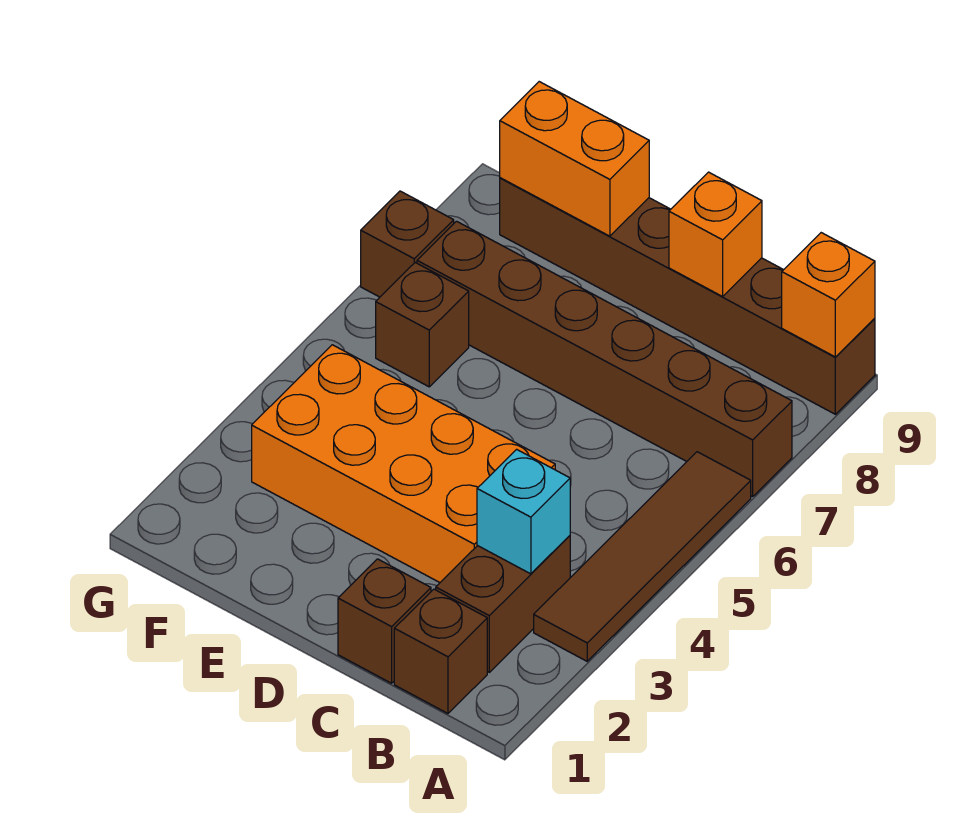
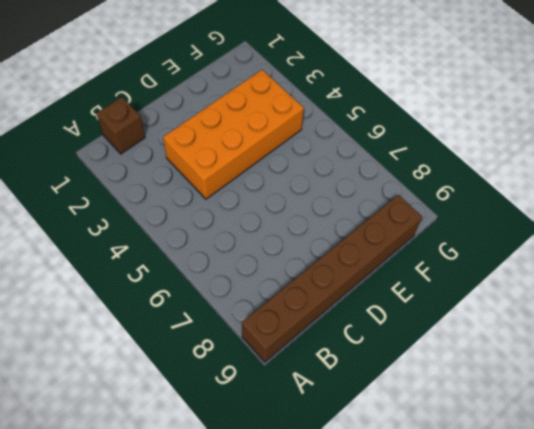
none -> brown tile A3:A6 level 1
none -> brown brick A7:F7 level 1
none -> brown brick B2:B3 level 1

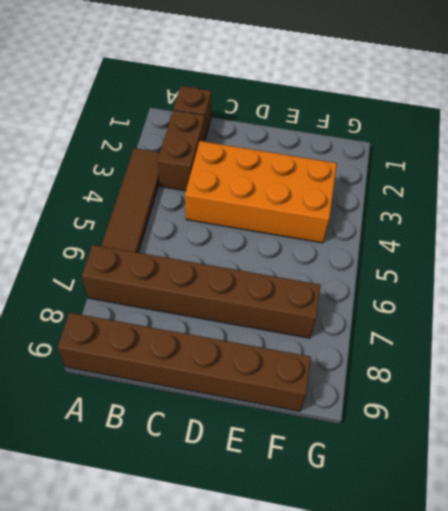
none -> brown brick C1 level 1
none -> brown brick F6 level 1
none -> brown brick G7 level 1

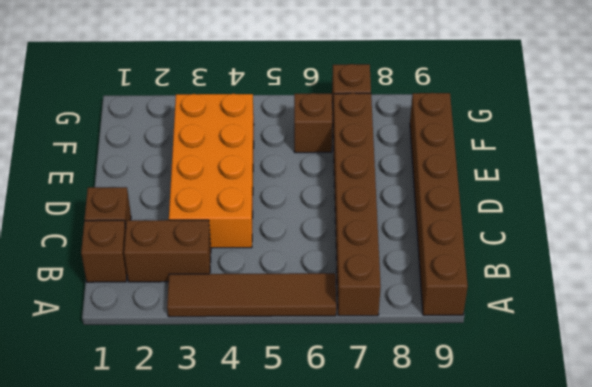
none -> orange brick A9 level 2
none -> cyan brick B3 level 2
none -> orange brick C9 level 2

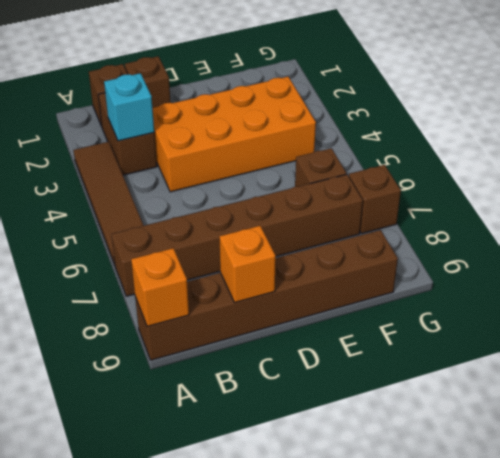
none -> orange brick E9:F9 level 2

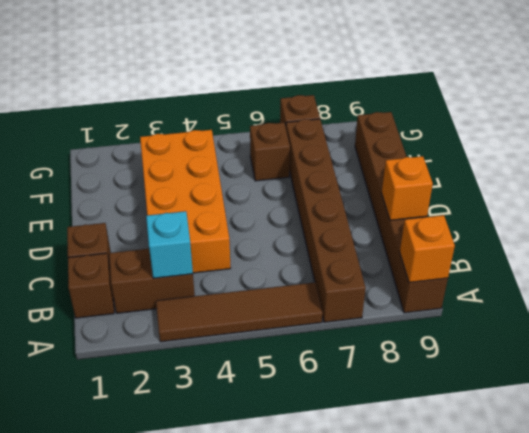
none -> orange brick E9:F9 level 2

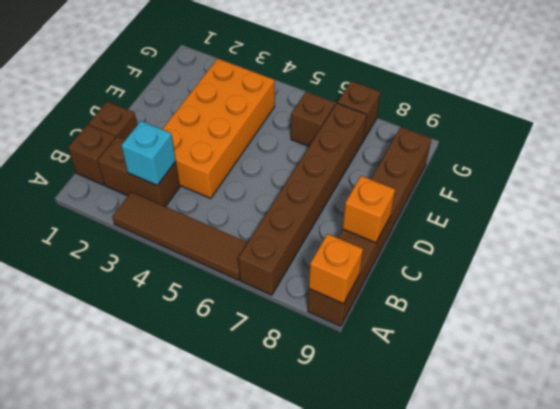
none -> orange brick E9:F9 level 2

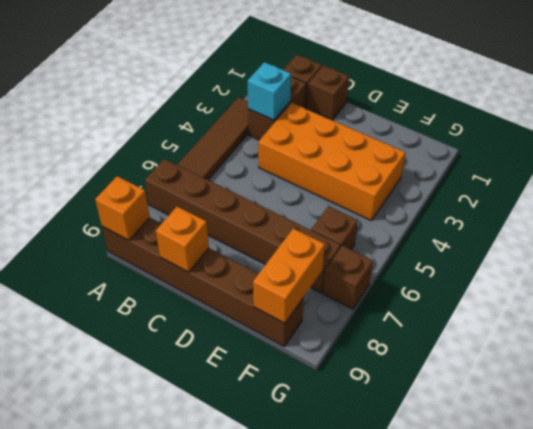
orange brick F8:F9 level 2 -> orange brick E9:F9 level 2

